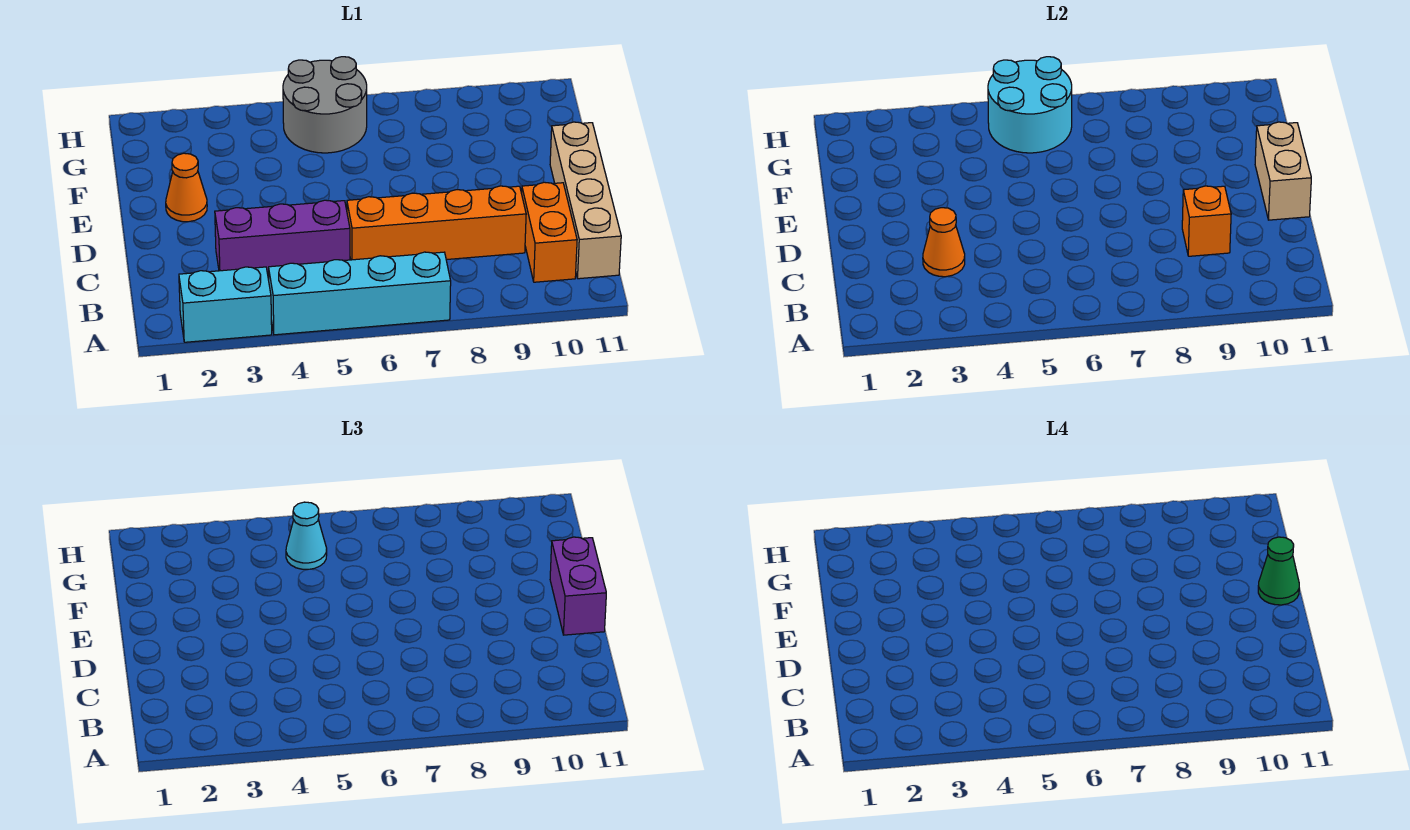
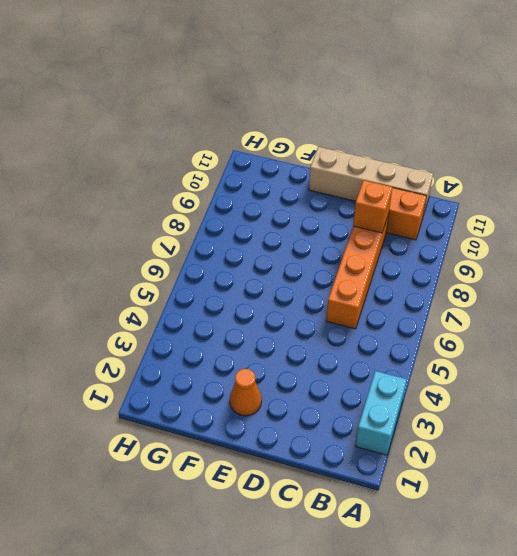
none -> cyan brick A4:A7 level 1
none -> purple brick C3:C5 level 1
none -> grey round brick G5:H6 level 1

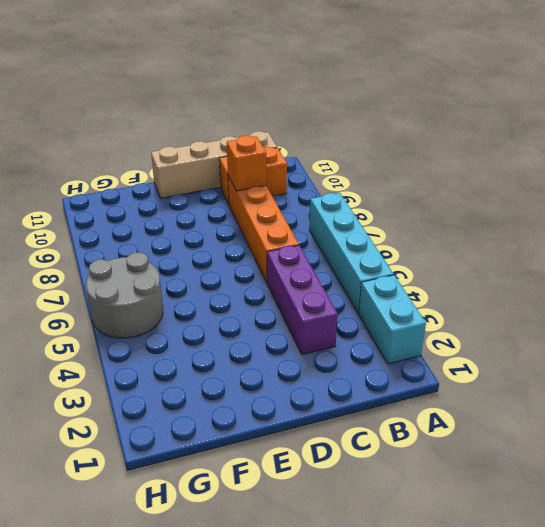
none -> orange cone E2 level 1
none -> orange cone C3 level 2
none -> tan brick D11:E11 level 2

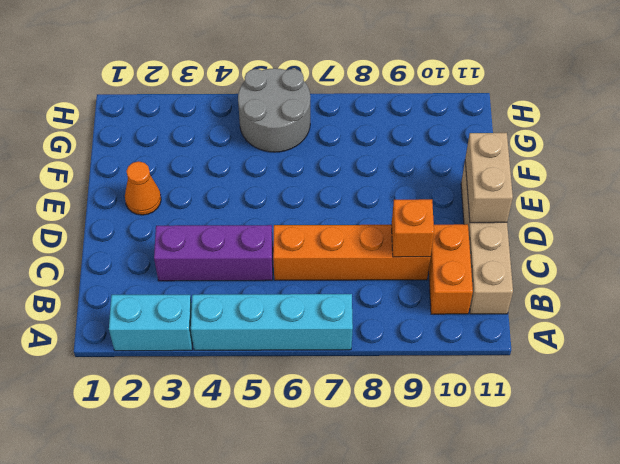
none -> orange cone C3 level 2
none -> cyan round brick G5:H6 level 2
none -> purple brick D11:E11 level 3

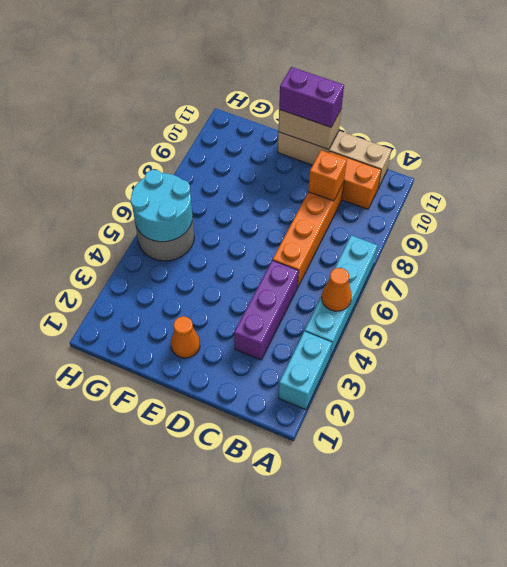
orange cone A5 level 2 -> orange cone C3 level 2
none -> cyan cone G5 level 3
none -> green cone E11 level 4

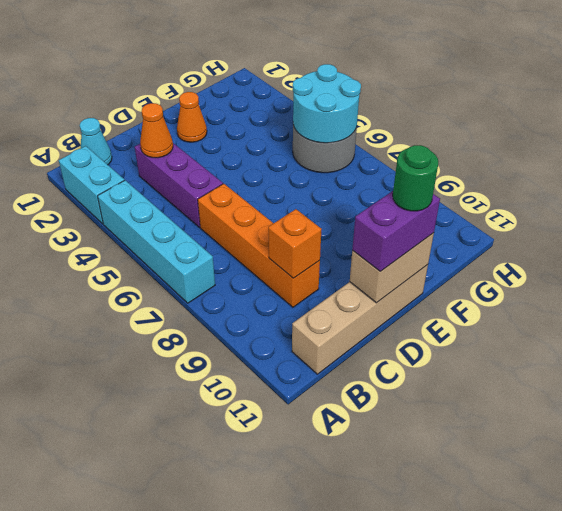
cyan cone B1 level 1 -> cyan cone G5 level 3
green round brick E11 level 4 -> green cone E11 level 4
none -> orange brick B10:C10 level 1

